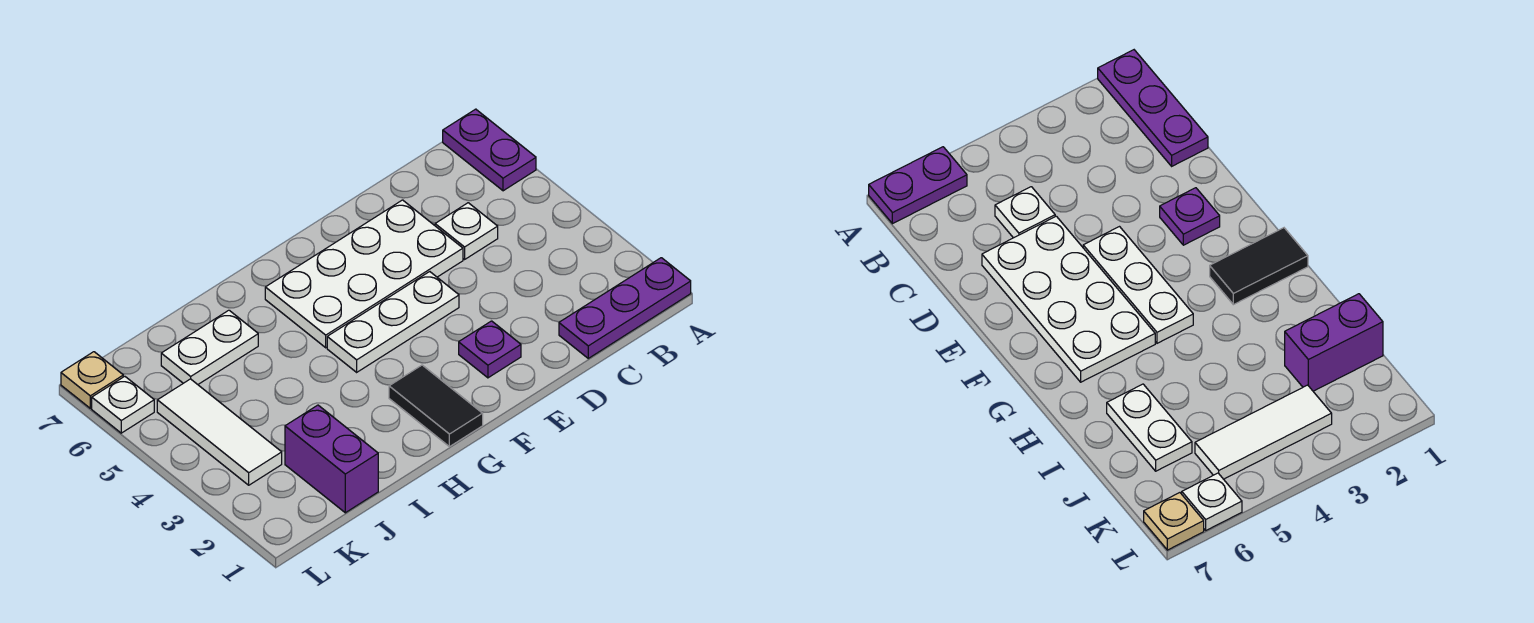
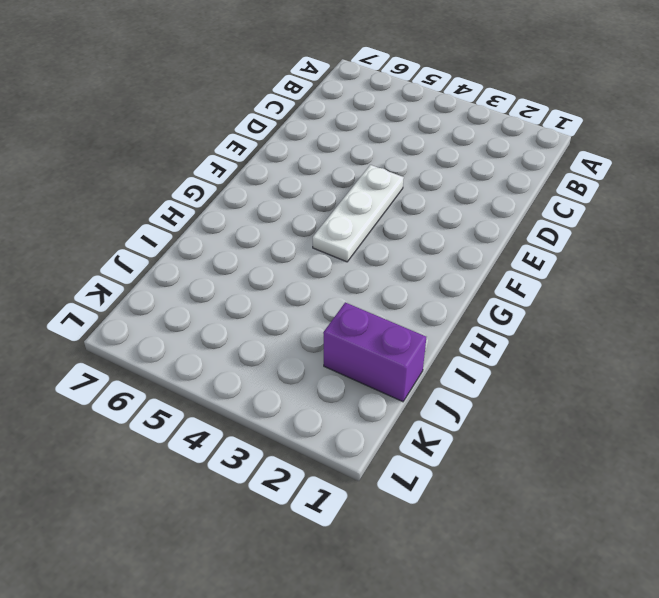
none -> purple plate A1:C1 level 1
none -> purple plate A6:A7 level 1
none -> white plate C5 level 1

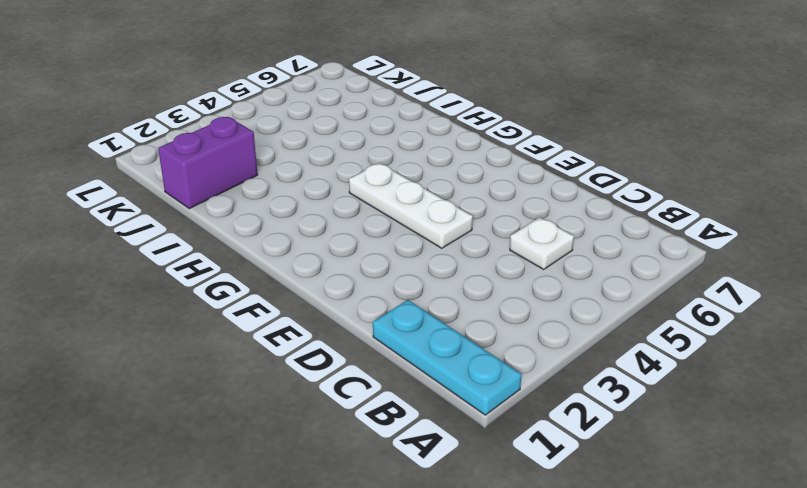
cyan plate A1:C1 level 1 -> purple plate A1:C1 level 1
none -> purple plate A6:A7 level 1
none -> white plate D5:G6 level 1
none -> purple plate E2 level 1

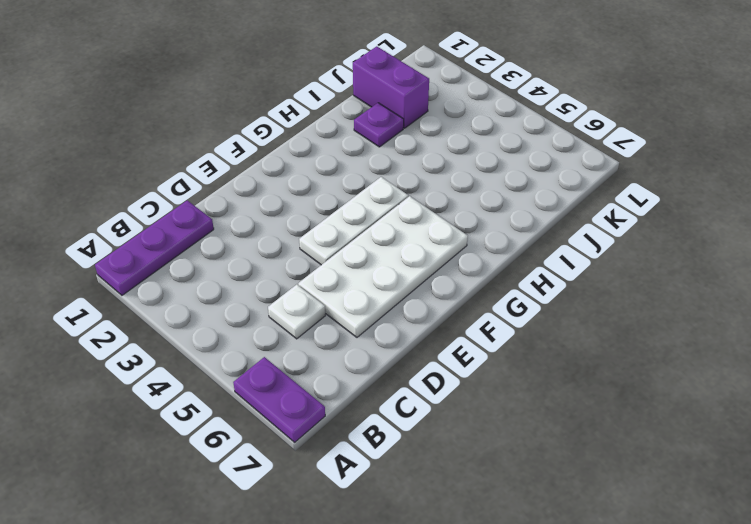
purple plate I2 level 1 -> purple plate E2 level 1
none -> black tile G1:G2 level 1
none -> white plate I6:J6 level 1
none -> white tile K3:K5 level 1

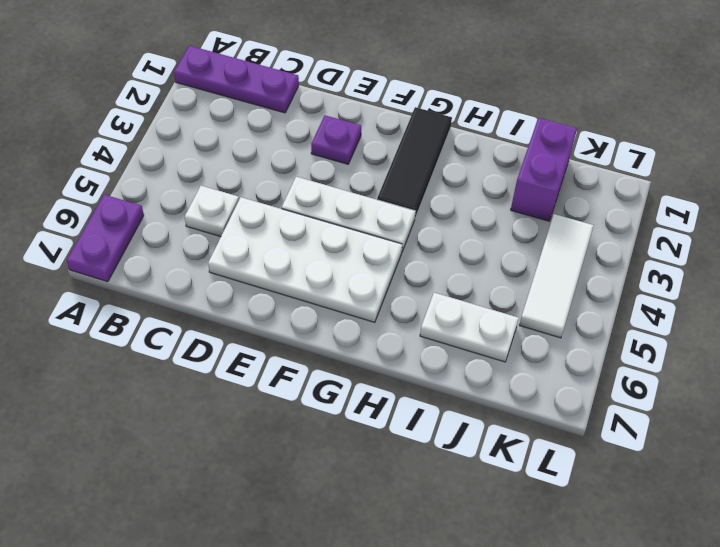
black tile G1:G3 level 1 -> black tile G1:G2 level 1
none -> white plate L6 level 1
none -> tan plate L7 level 1

